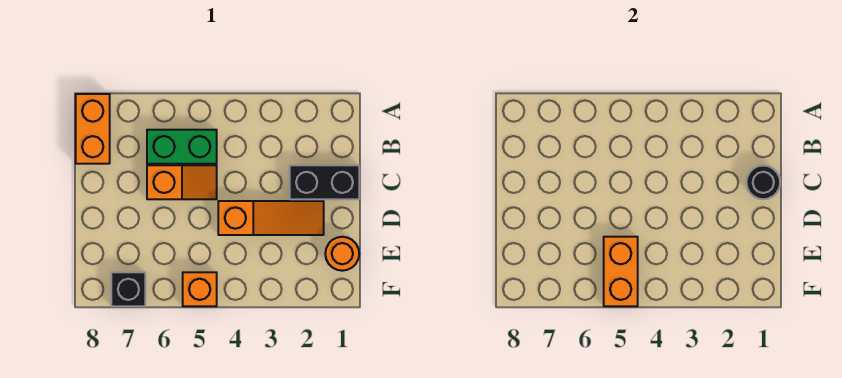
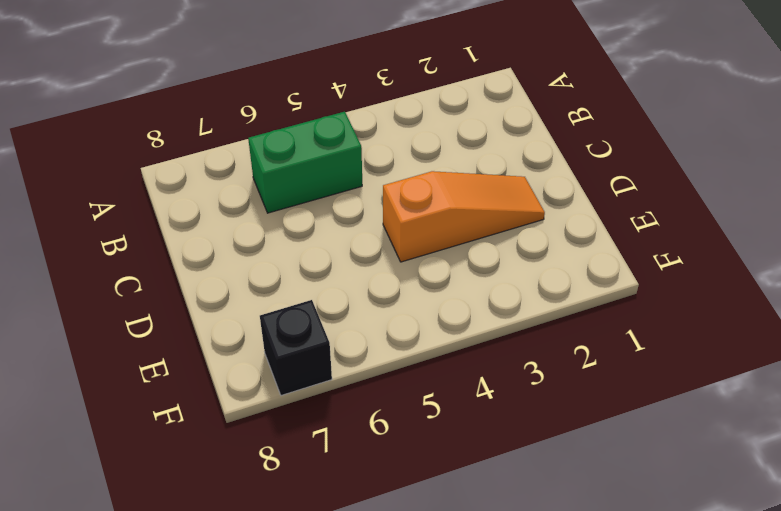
none -> orange brick A8:B8 level 1
none -> black brick C1:C2 level 1

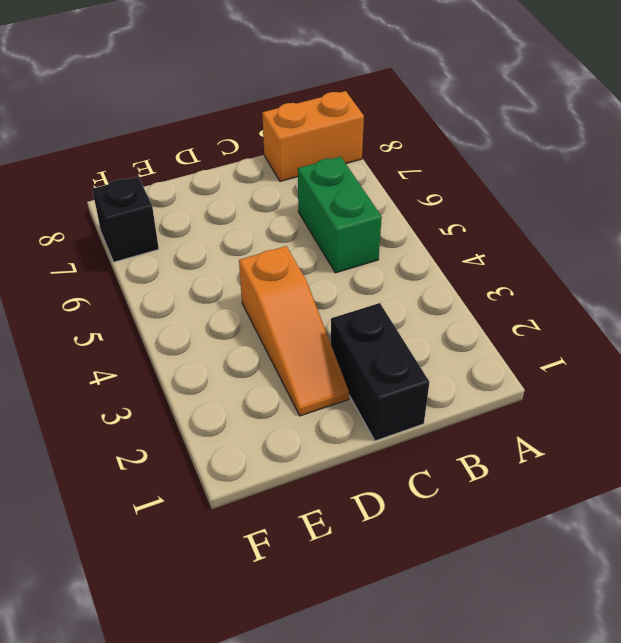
none -> orange slope C5:C6 level 1 top 6
none -> orange round brick E1 level 1

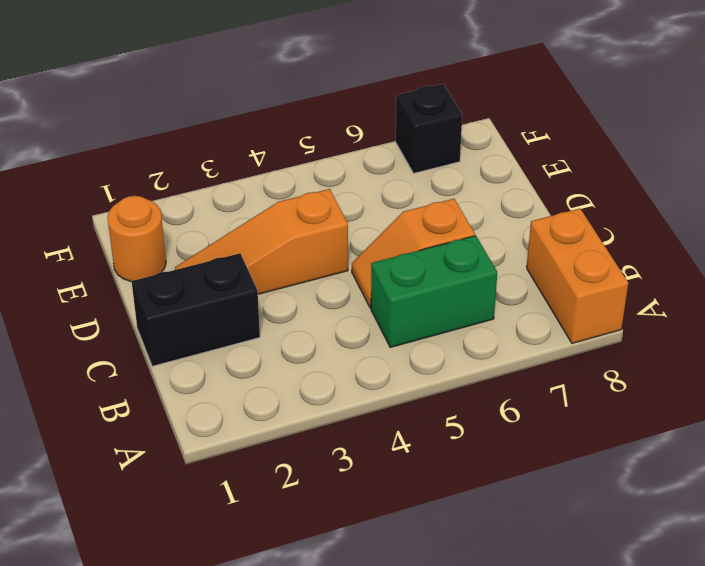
none -> orange brick F5 level 1
none -> black round brick C1 level 2

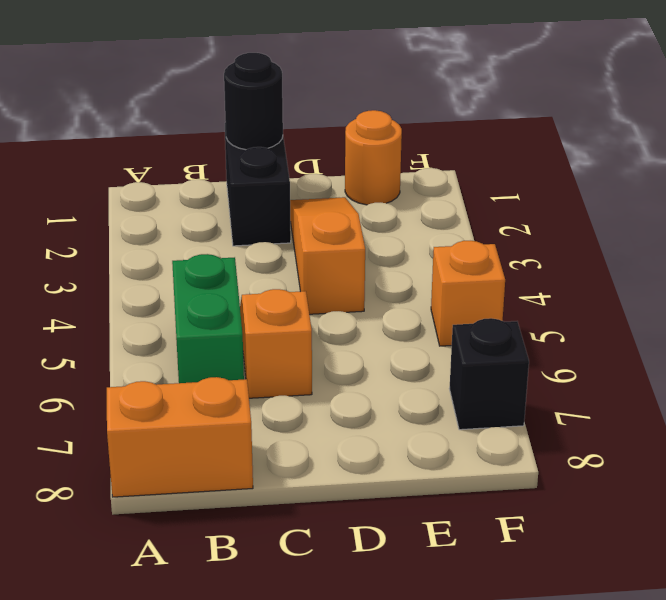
none -> orange brick E5:F5 level 2

